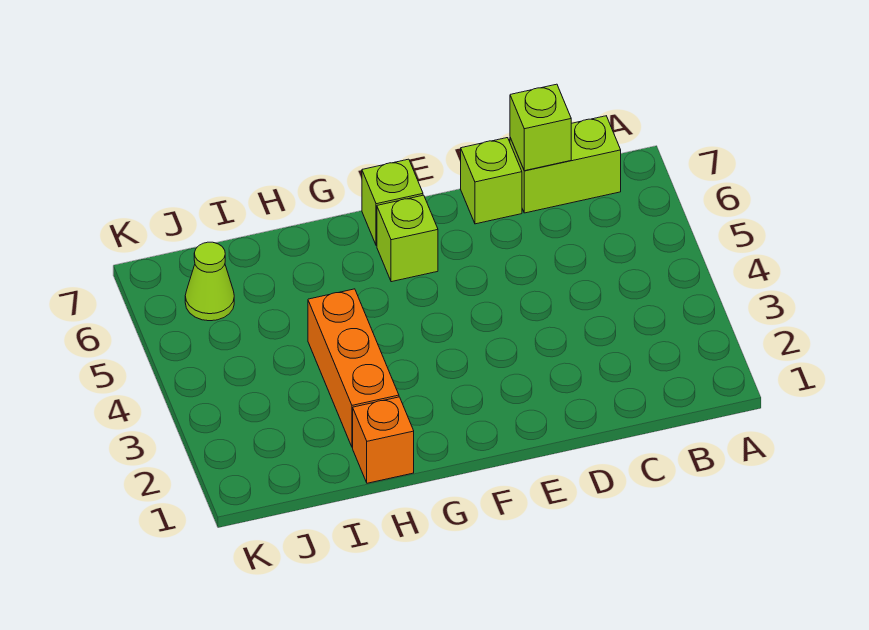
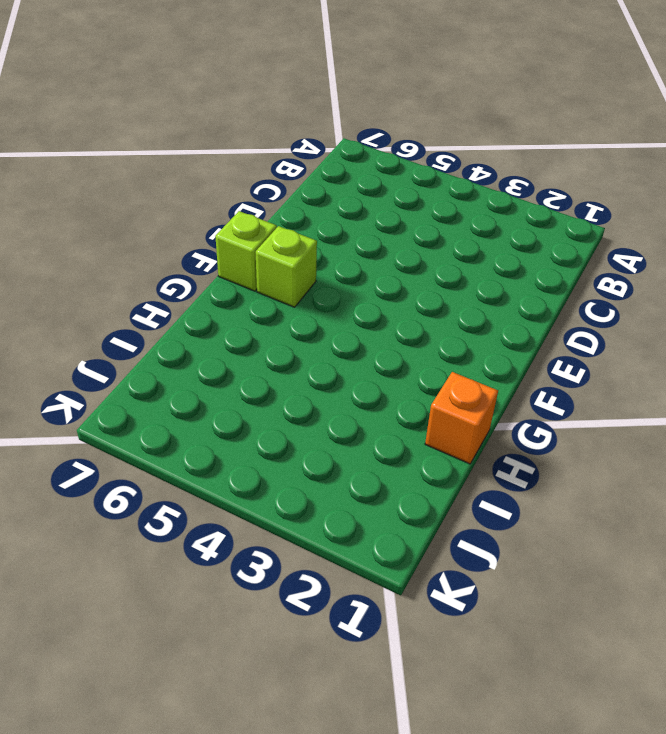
none -> lime brick B7:C7 level 1
none -> lime brick D7 level 1

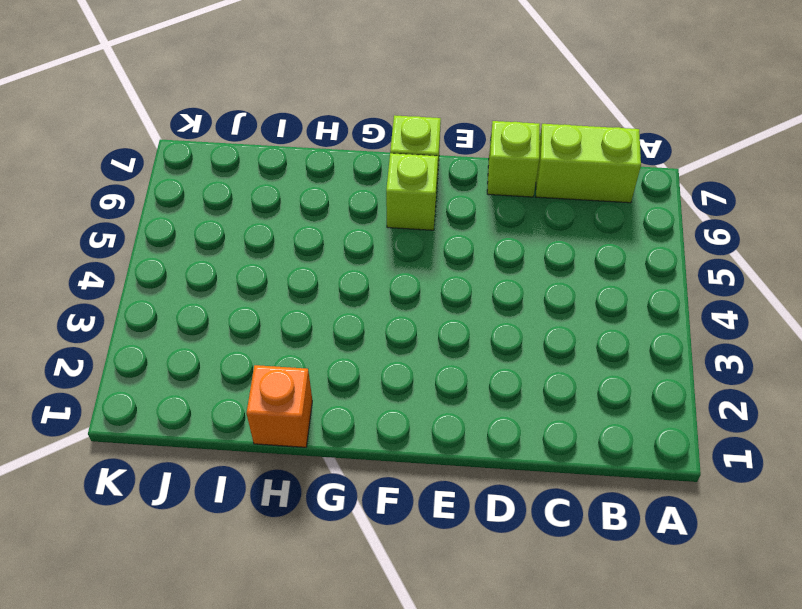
none -> orange brick H2:H4 level 1
none -> lime cone J6 level 1

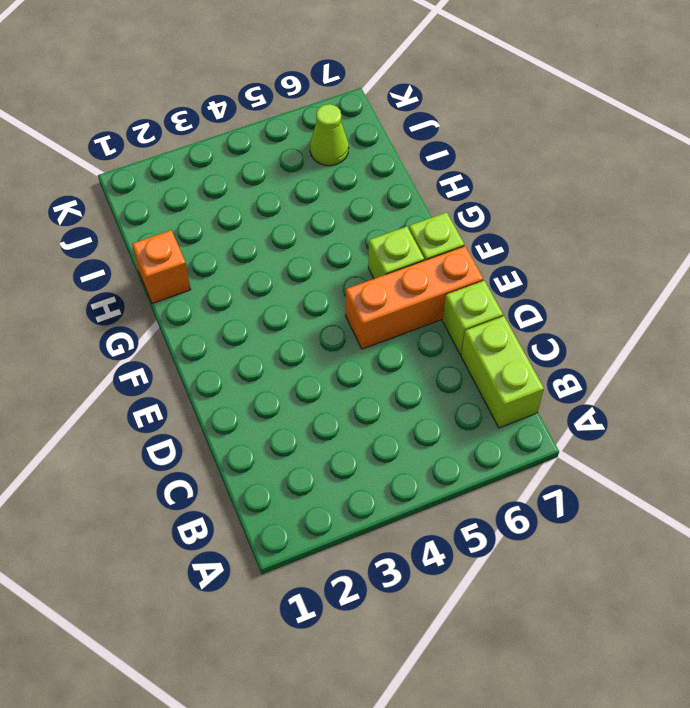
orange brick E5:E7 level 1 -> orange brick H2:H4 level 1
none -> lime brick C7 level 2

